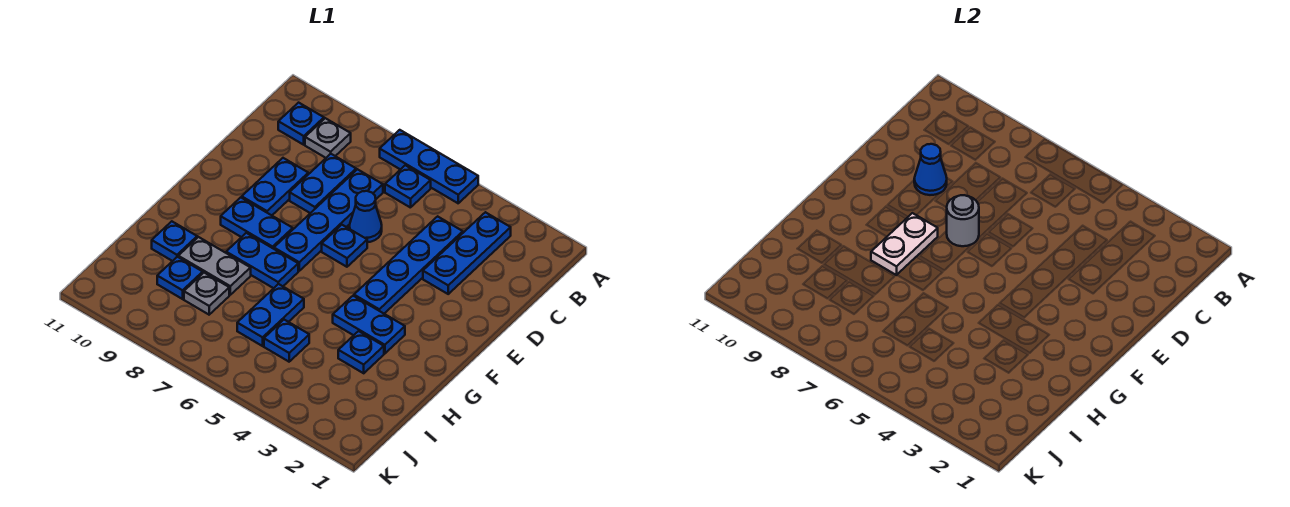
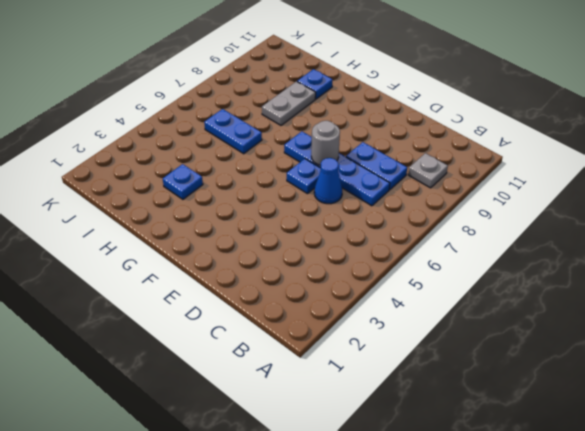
none -> blue plate A5:A7 level 1
none -> blue plate B3:D3 level 1
none -> blue plate B6 level 1

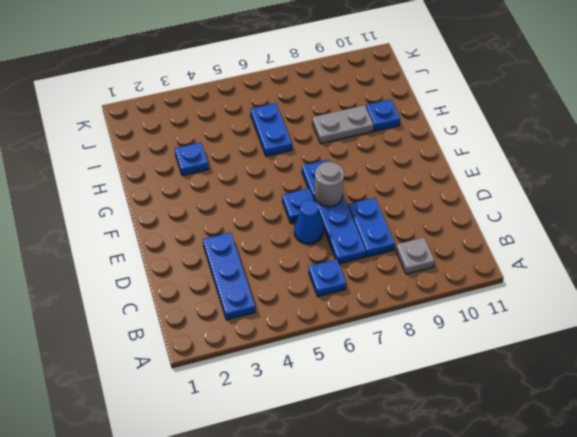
none -> blue plate A5:A7 level 1
none -> blue plate B10 level 1
none -> blue plate C4:F4 level 1

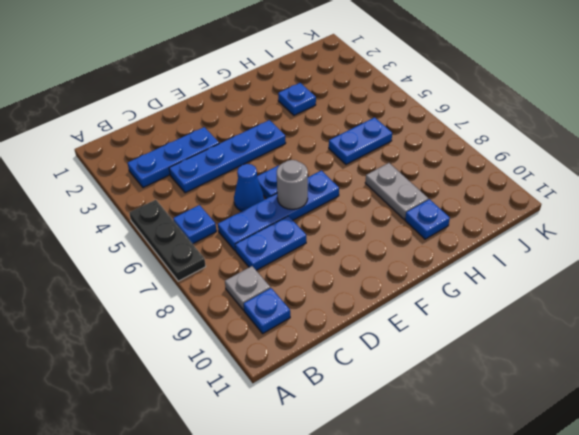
black plate A5:A7 level 1 -> blue plate A5:A7 level 1
none -> blue plate D9:E9 level 1
none -> blue plate F8:F9 level 1
none -> blue plate G3:G4 level 1

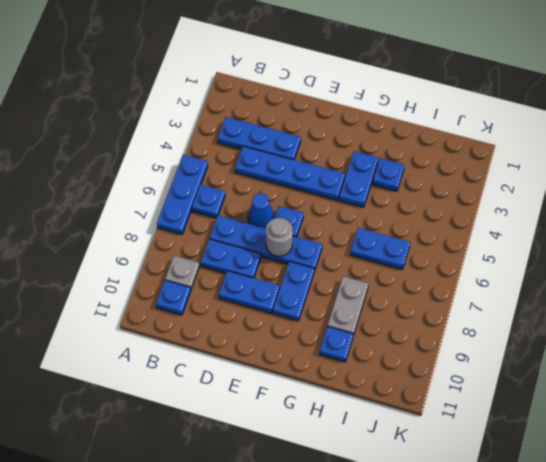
none -> blue plate G7:G8 level 1
none -> blue plate I5 level 1
none -> grey plate I8 level 1

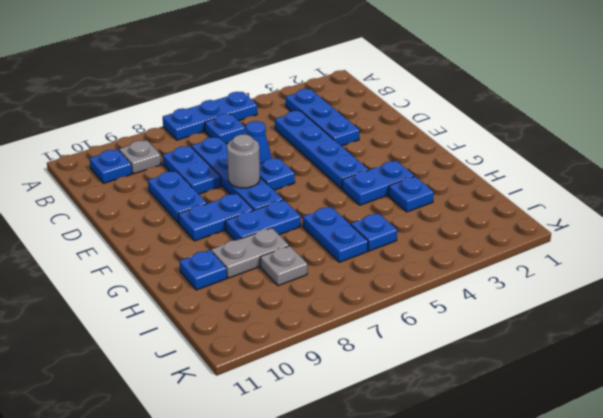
none -> blue plate I9 level 1
none -> blue cone D9 level 2
none -> white plate F8:G8 level 2

